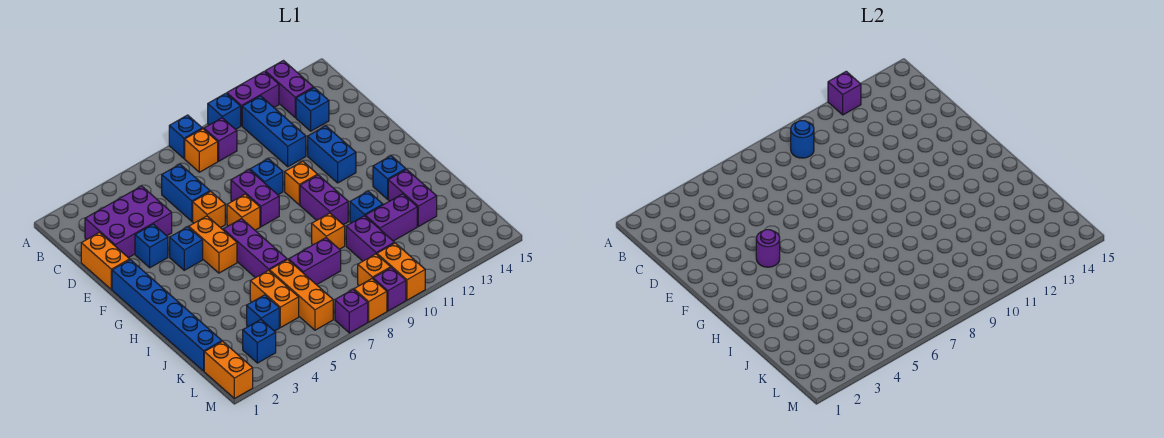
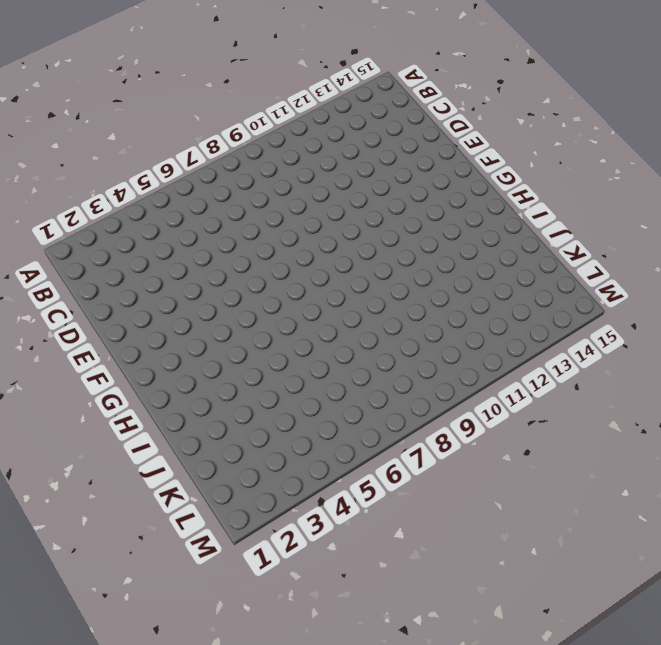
none -> blue brick A8 level 1
none -> blue brick A10 level 1
none -> purple brick A11:A12 level 1
none -> purple brick A13:B13 level 1

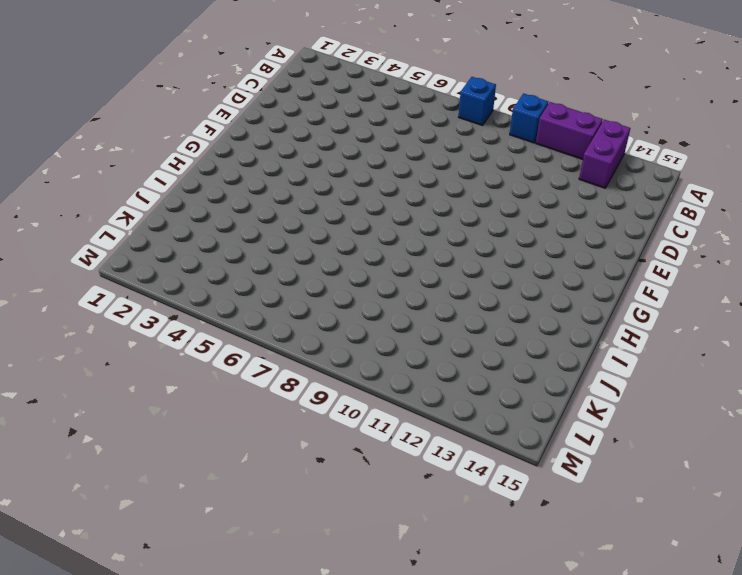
none -> orange brick B8 level 1
none -> purple brick B9 level 1
none -> blue brick B11:D11 level 1
none -> purple brick C2:D4 level 1

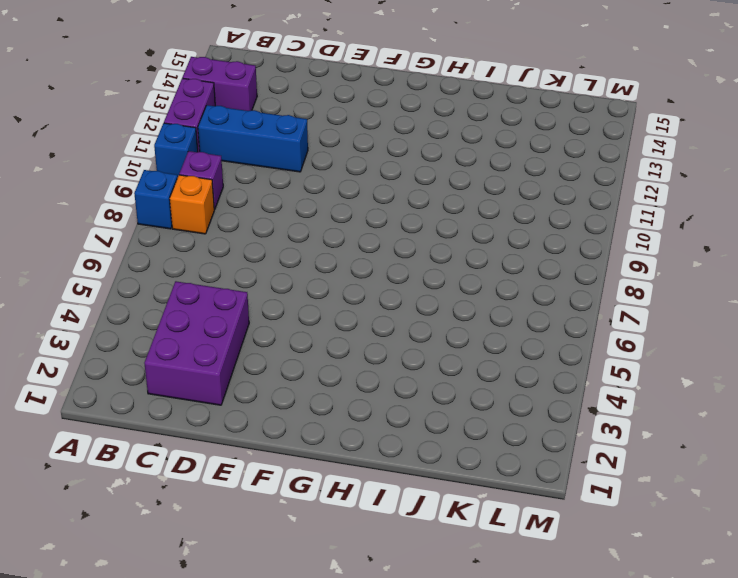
none -> blue brick C6:D6 level 1
none -> blue brick C13 level 1
none -> orange brick D1:E1 level 1
none -> blue brick E3 level 1

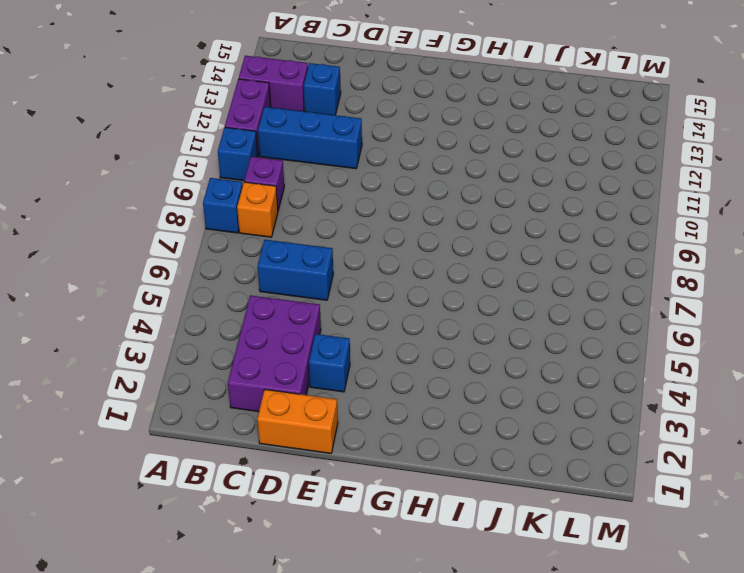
none -> orange brick E6 level 1
none -> purple brick E8:F8 level 1
none -> blue brick E9 level 1
none -> blue brick E12:F12 level 1

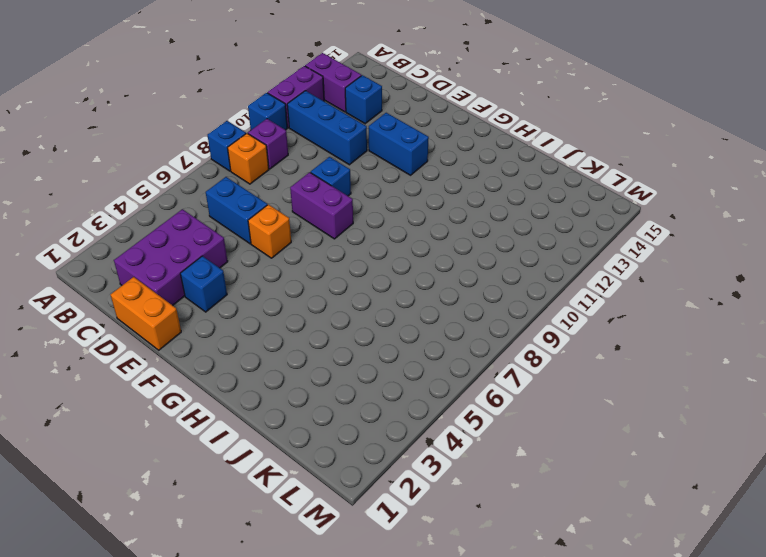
none -> blue brick F1:K1 level 1
none -> blue brick F4 level 1
none -> orange brick F5:G5 level 1
none -> orange brick F7 level 1

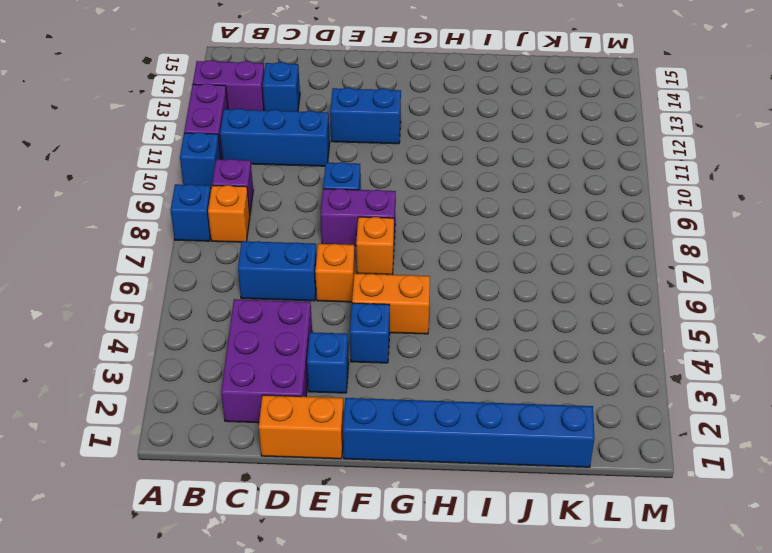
none -> orange brick F10 level 1
none -> purple brick G6:I6 level 1
none -> purple brick G10:H10 level 1
none -> blue brick H13 level 1

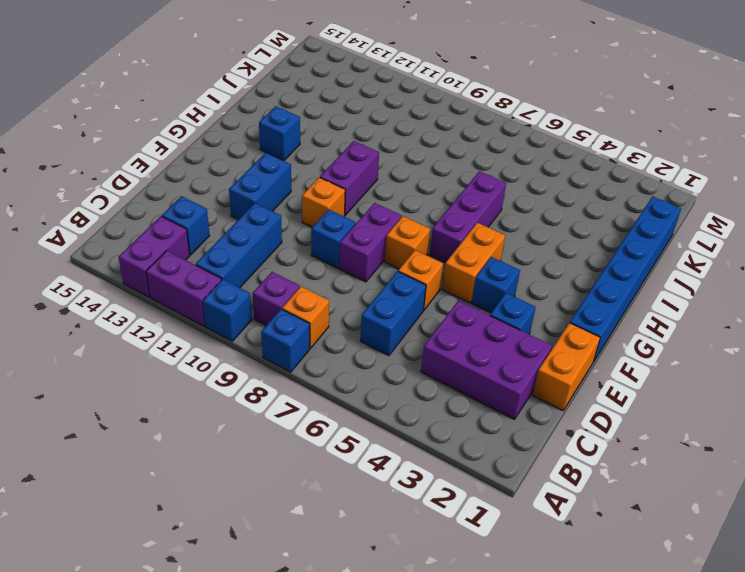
none -> orange brick I9 level 1
none -> blue brick I11 level 1
none -> purple brick I13:J13 level 1
none -> orange brick J5:K5 level 1

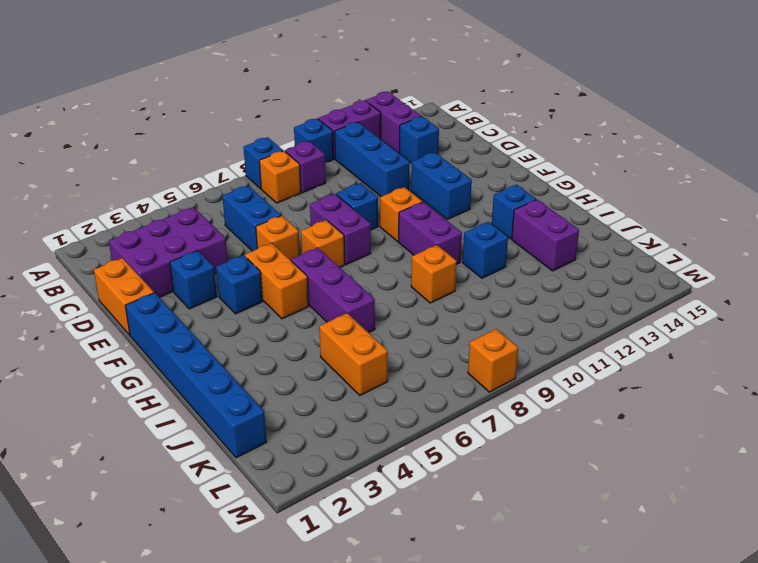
none -> orange brick J6:L6 level 1
none -> purple brick J7:J8 level 1
none -> purple brick J10:K10 level 1
none -> purple brick J11:J12 level 1

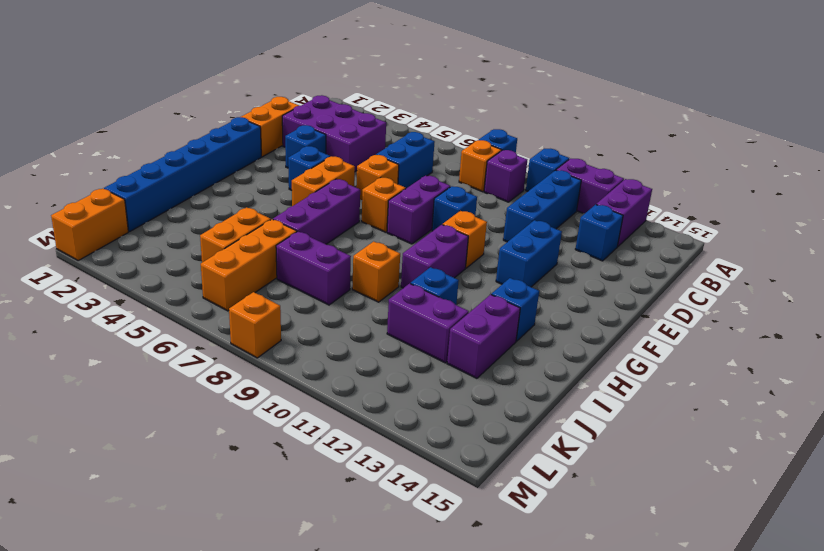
none -> purple brick J10:K10 level 1
none -> blue brick K4 level 1
none -> blue brick L3 level 1
none -> orange brick L9 level 1

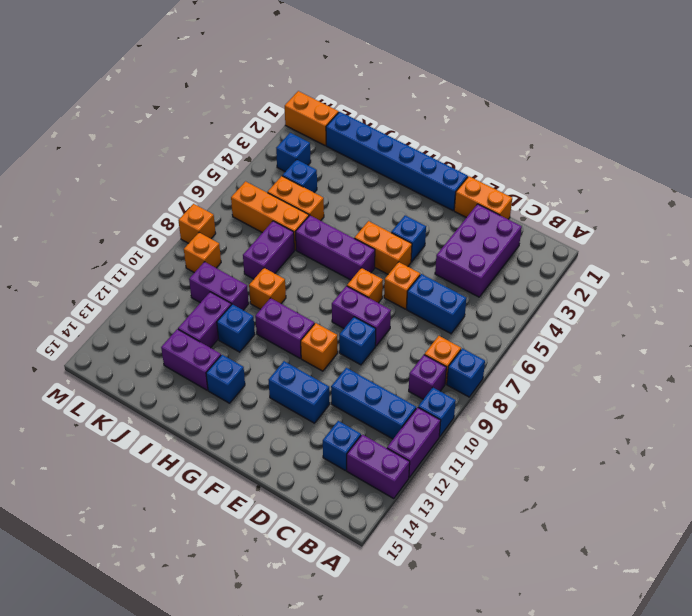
none -> blue brick E3 level 1
none -> orange brick L10:M10 level 1
none -> purple brick M7 level 1
none -> purple brick M9 level 1

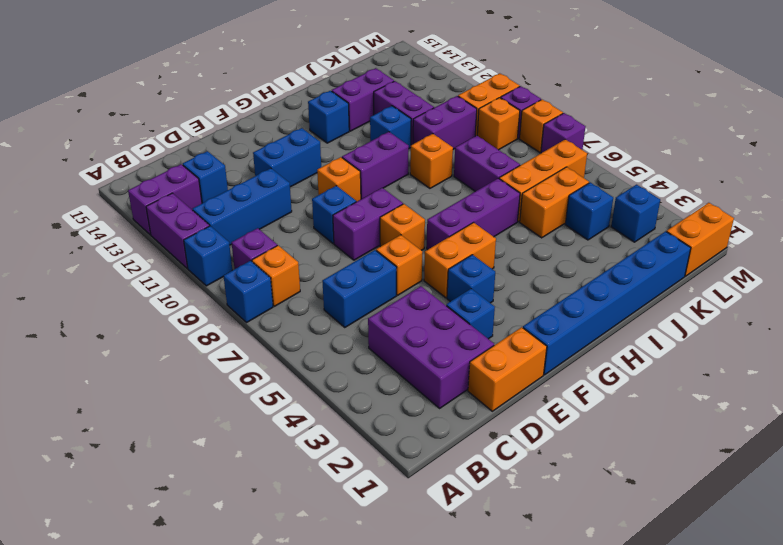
none -> purple brick A12 level 2
none -> blue round brick B9 level 2
none -> purple round brick F4 level 2

